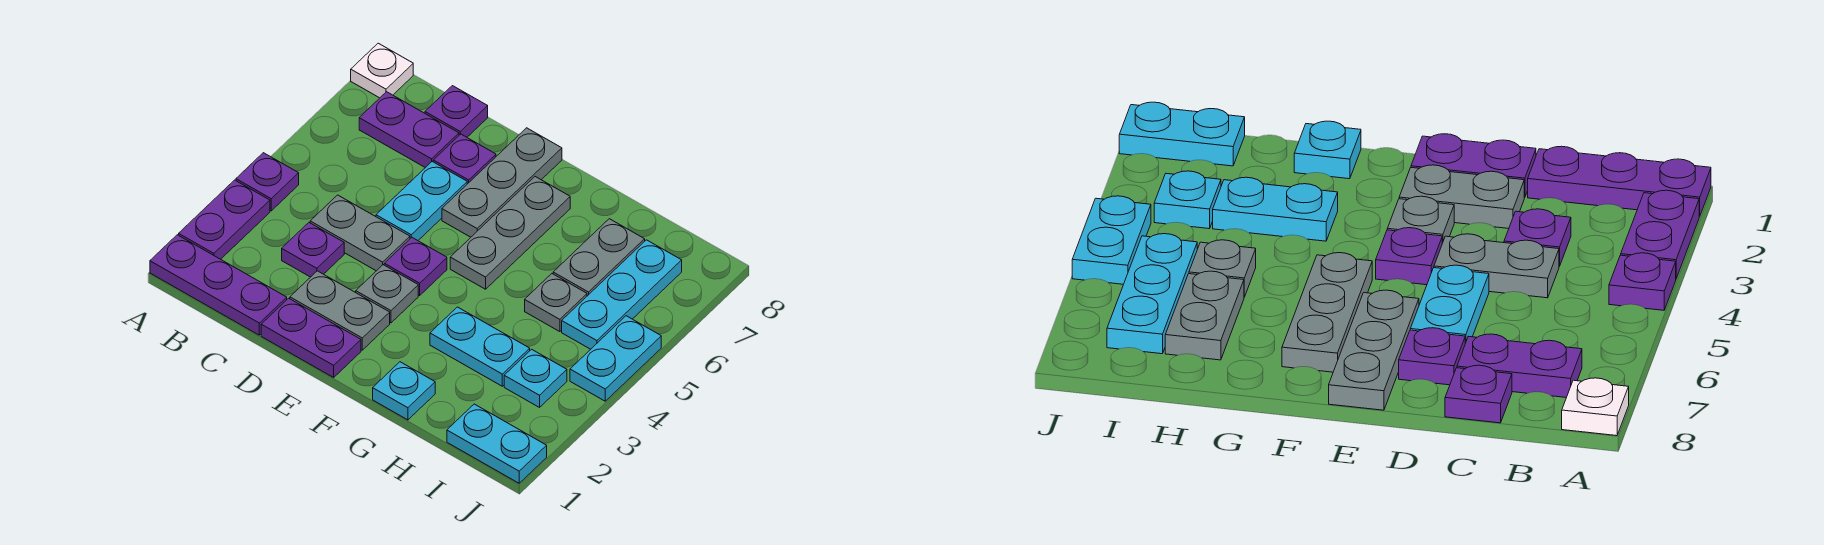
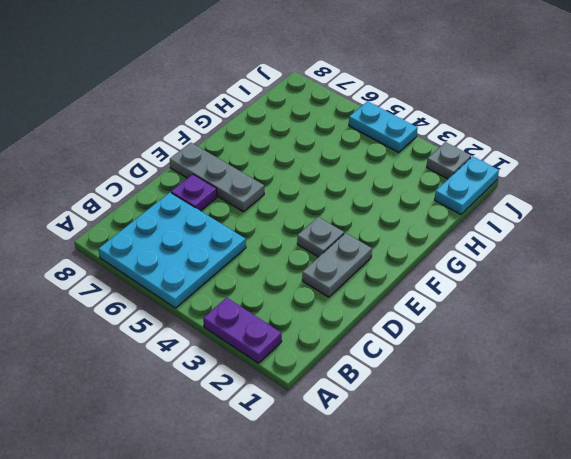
cyan plate A5:C7 level 1 -> purple plate B7:C7 level 1
grey plate J2 level 1 -> grey plate H5 level 1
none -> purple plate A1:C1 level 1
none -> purple plate A4 level 1
none -> white plate A8 level 1

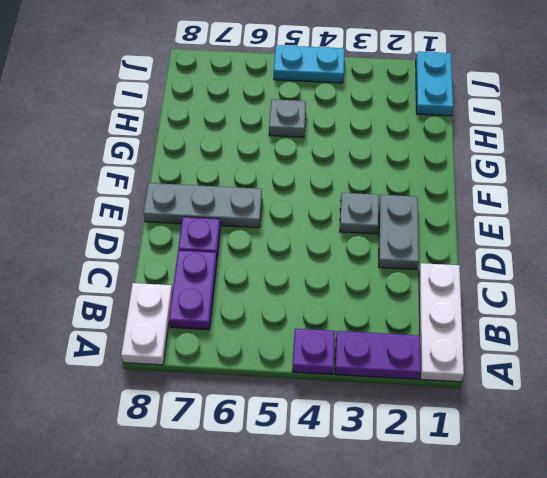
white plate A1:C1 level 1 -> purple plate A1:C1 level 1
white plate A8:B8 level 1 -> white plate A8 level 1
none -> purple plate C3 level 1
none -> grey plate C4:D4 level 1
none -> purple plate C8 level 1

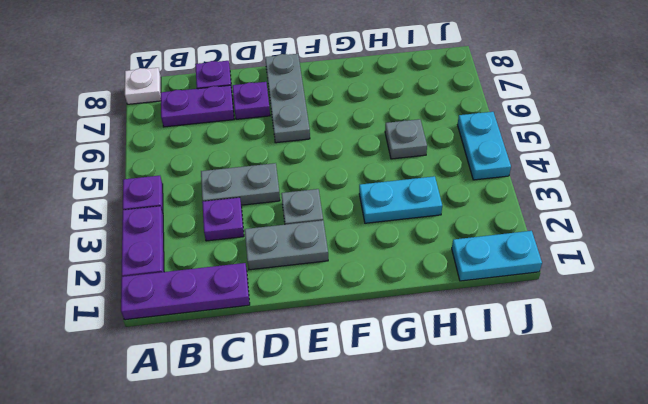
none -> purple plate D1:E1 level 1
none -> cyan plate D5:D6 level 1
none -> purple plate E4 level 1

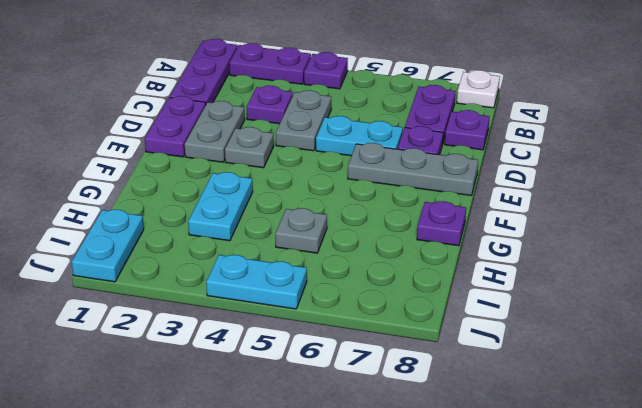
purple plate G8 level 1 -> purple plate E4 level 1
none -> grey plate F5:F7 level 1
none -> cyan plate G1 level 1
none -> grey plate H6:H7 level 1

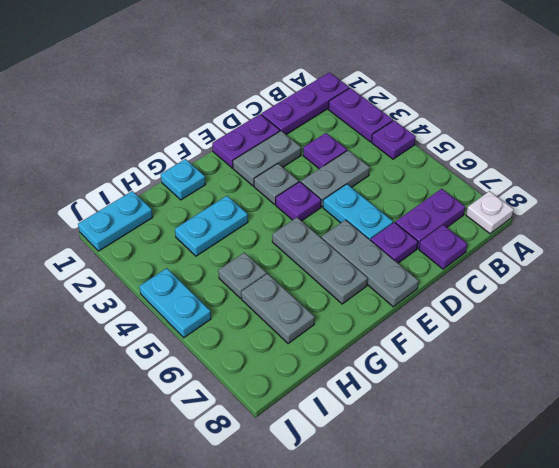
none -> cyan plate I3 level 1
none -> cyan plate I5:I7 level 1

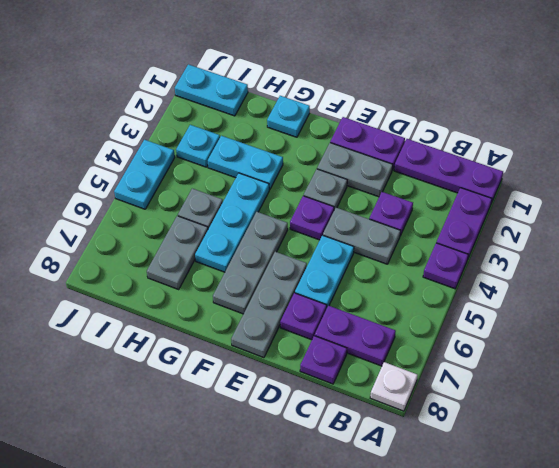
cyan plate G4:G6 level 1 -> cyan plate I5:I7 level 1

